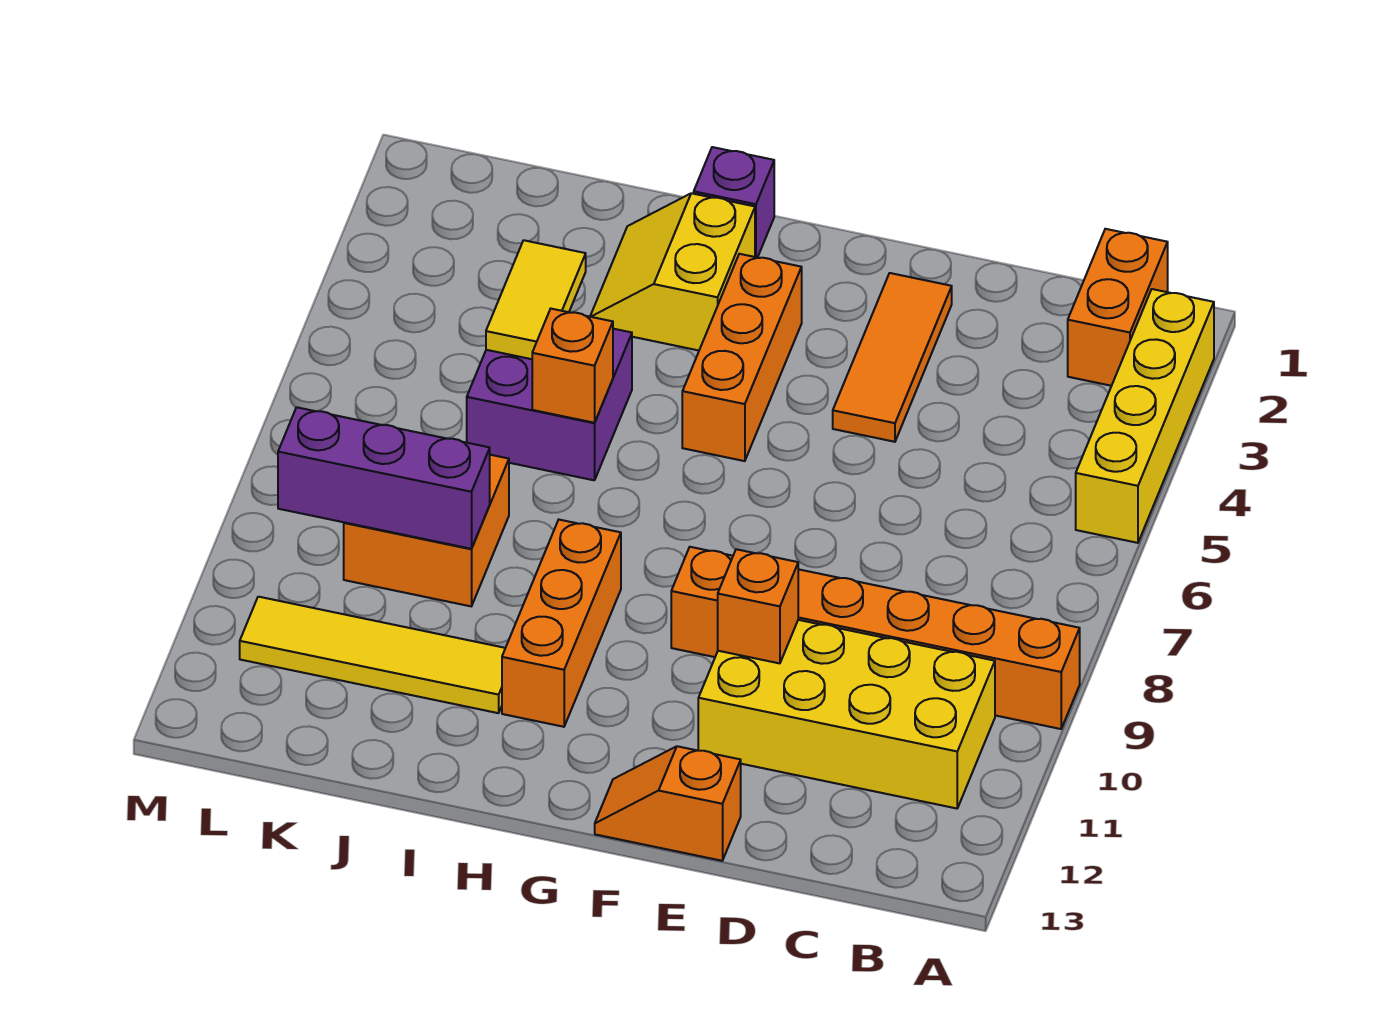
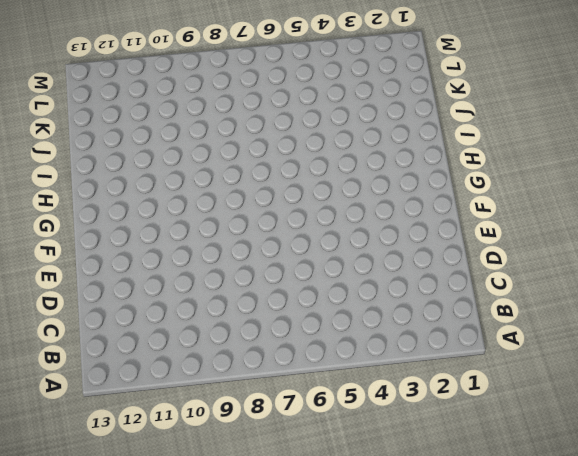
none -> yellow brick A2:A5 level 1
none -> orange brick A9:F9 level 1
none -> orange brick B1:B2 level 1

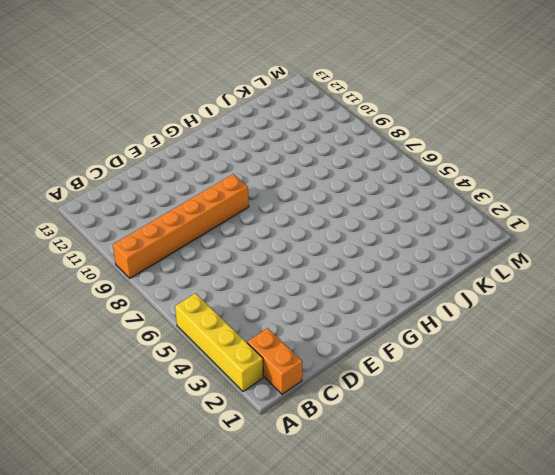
none -> yellow brick B10:E11 level 1
none -> orange tile E2:E4 level 1
none -> orange slope E13:F13 level 1 top E

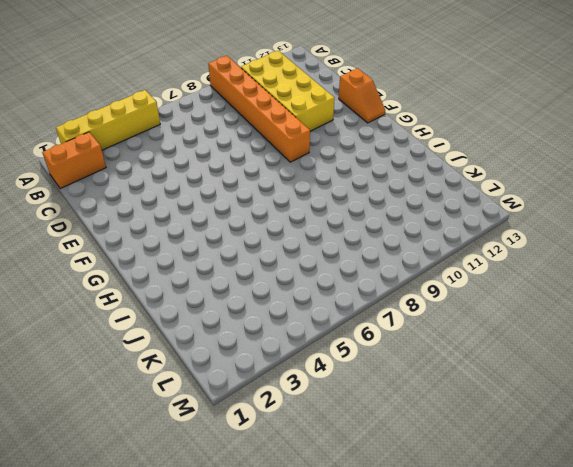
none -> orange tile E2:E4 level 1
none -> orange brick G3:G5 level 1
none -> purple brick H1 level 1

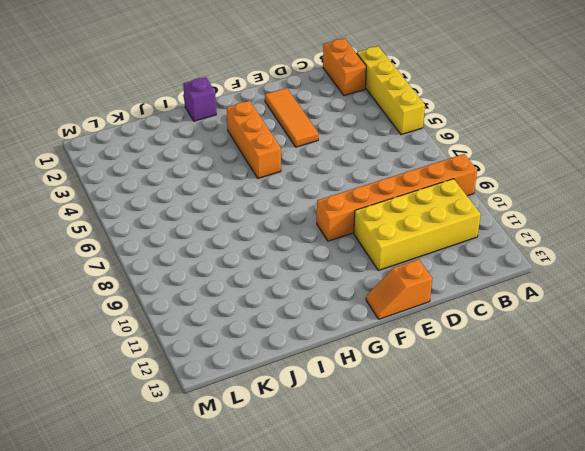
none -> yellow slope H2:I3 level 1 top H
none -> orange brick H9:H11 level 1
none -> purple brick I5:J6 level 1

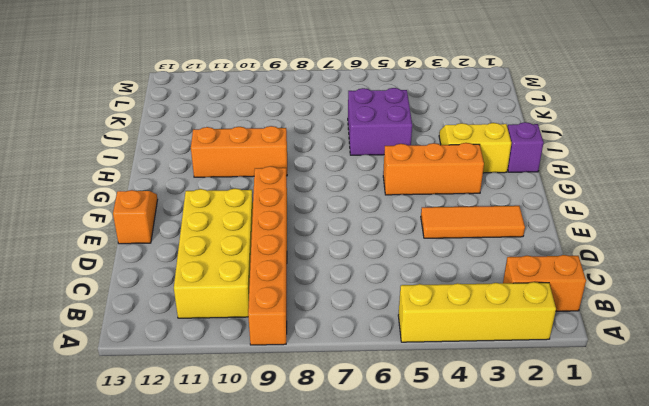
none -> yellow tile I11:L11 level 1
none -> orange brick J8:K9 level 1
none -> orange brick E10 level 2

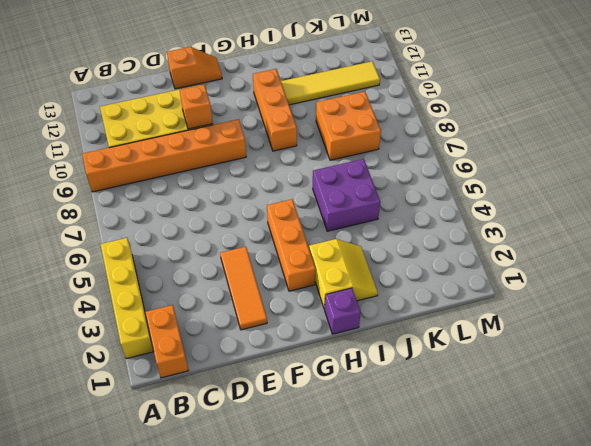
none -> orange brick I6 level 2
none -> yellow tile J4:J5 level 2
none -> purple brick J9:L9 level 2

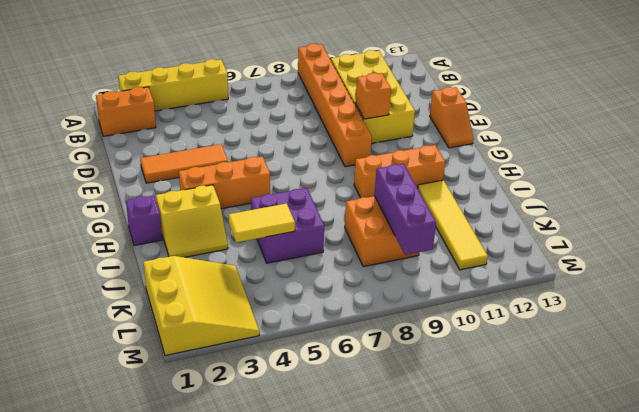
yellow slope K1:M3 level 1 top 1 -> none
none -> orange brick I6 level 2

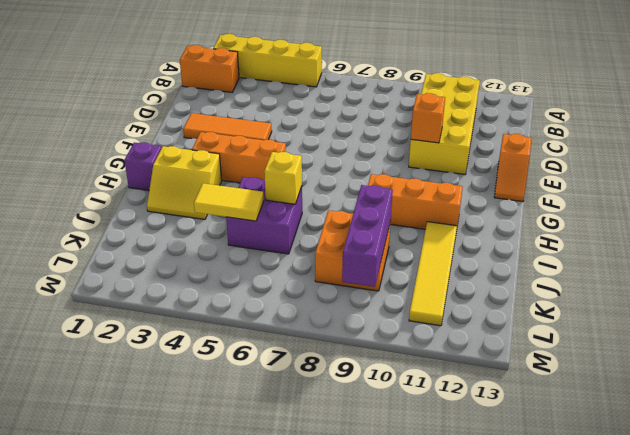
yellow brick I6 level 2 -> orange brick I6 level 2
none -> orange brick A9:F9 level 1

